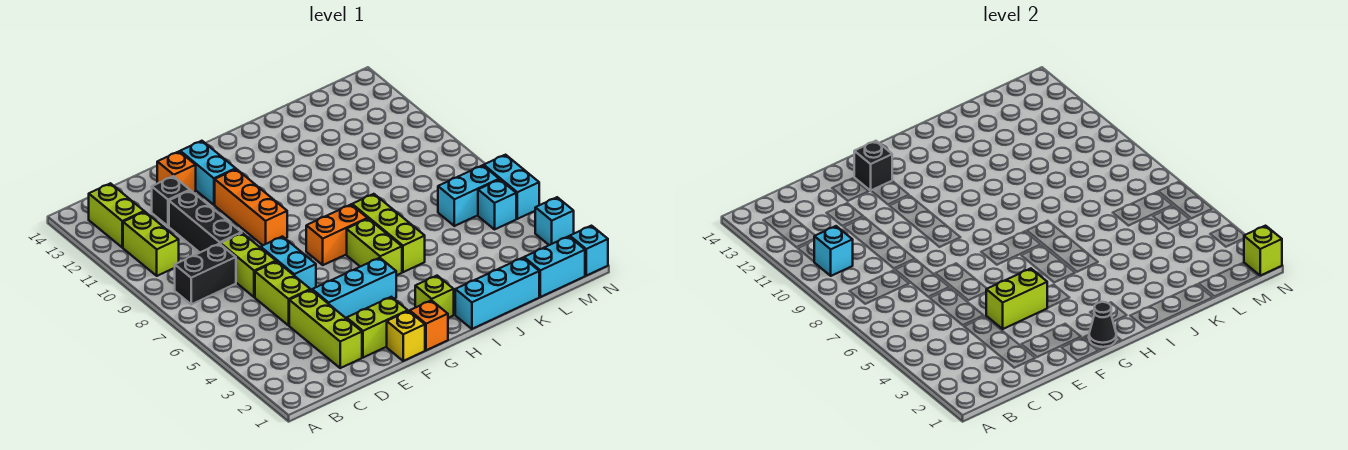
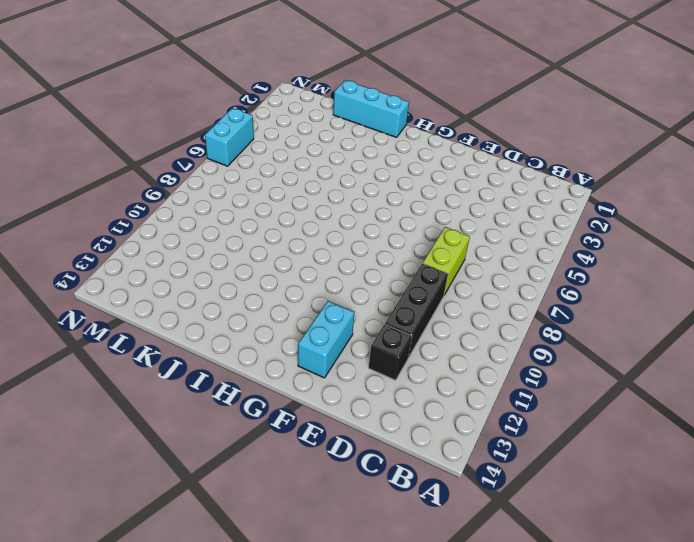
none -> black brick B8:C8 level 1
none -> lime brick B10:B11 level 1
none -> lime brick B12:B13 level 1
none -> lime brick D2:D4 level 1

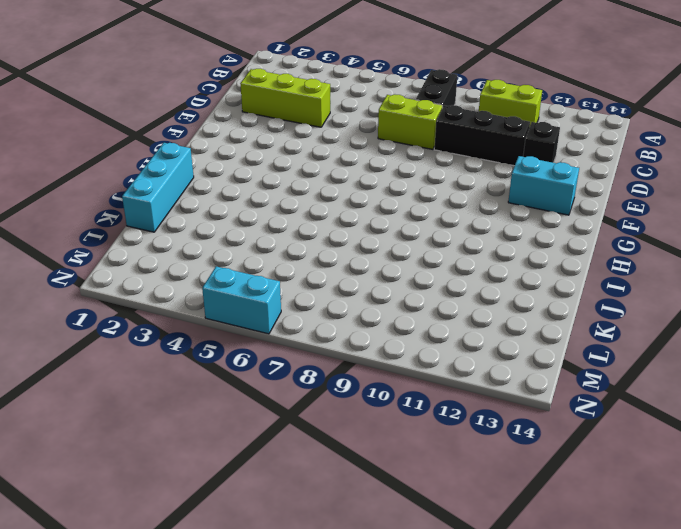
none -> lime brick B12:B13 level 1
none -> lime brick D5:D6 level 1
none -> lime brick E2:F2 level 1
none -> cyan brick E4:G4 level 1

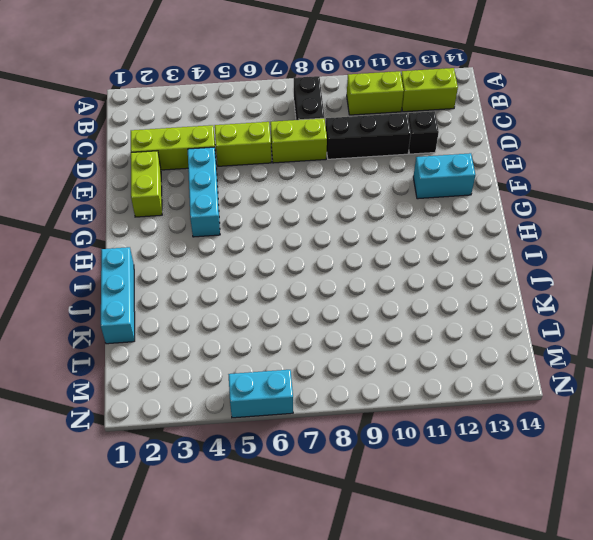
none -> cyan brick E6:E7 level 1
none -> orange brick E13 level 1
none -> yellow brick F1 level 1
none -> orange brick F9:F11 level 1

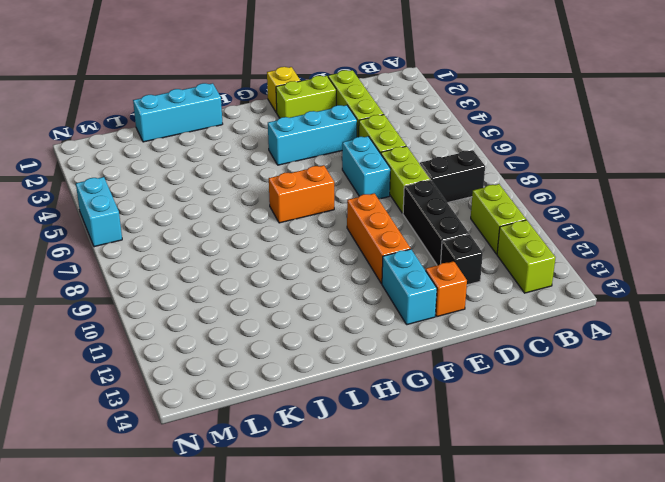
none -> orange brick G1 level 1
none -> lime brick H2 level 1
none -> lime brick H5:H6 level 1
none -> lime brick I5:I7 level 1

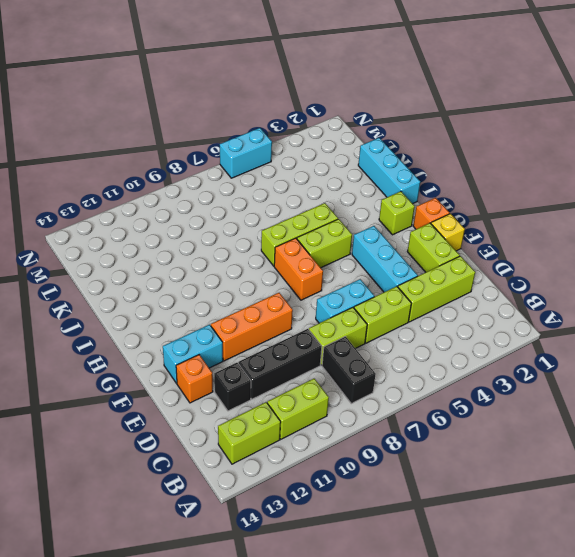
none -> cyan brick L1:M1 level 1
none -> cyan brick L6:M6 level 1
none -> cyan brick M5 level 1
none -> cyan brick N1 level 1

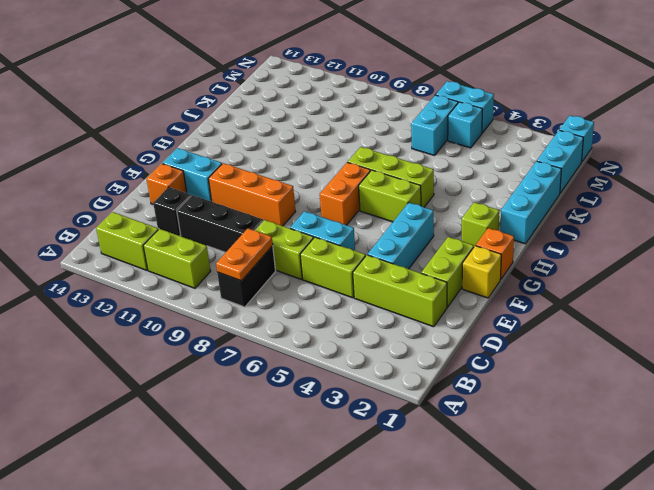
orange plate B8:C8 level 2 -> none
none -> cyan brick N3 level 1
none -> cyan brick B10 level 2
none -> lime brick E4:F4 level 2
none -> black brick F13 level 2

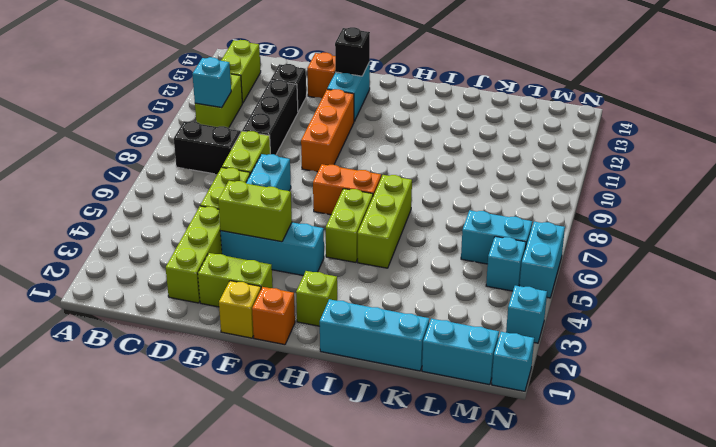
none -> black cone G1 level 2
none -> lime brick N1 level 2

